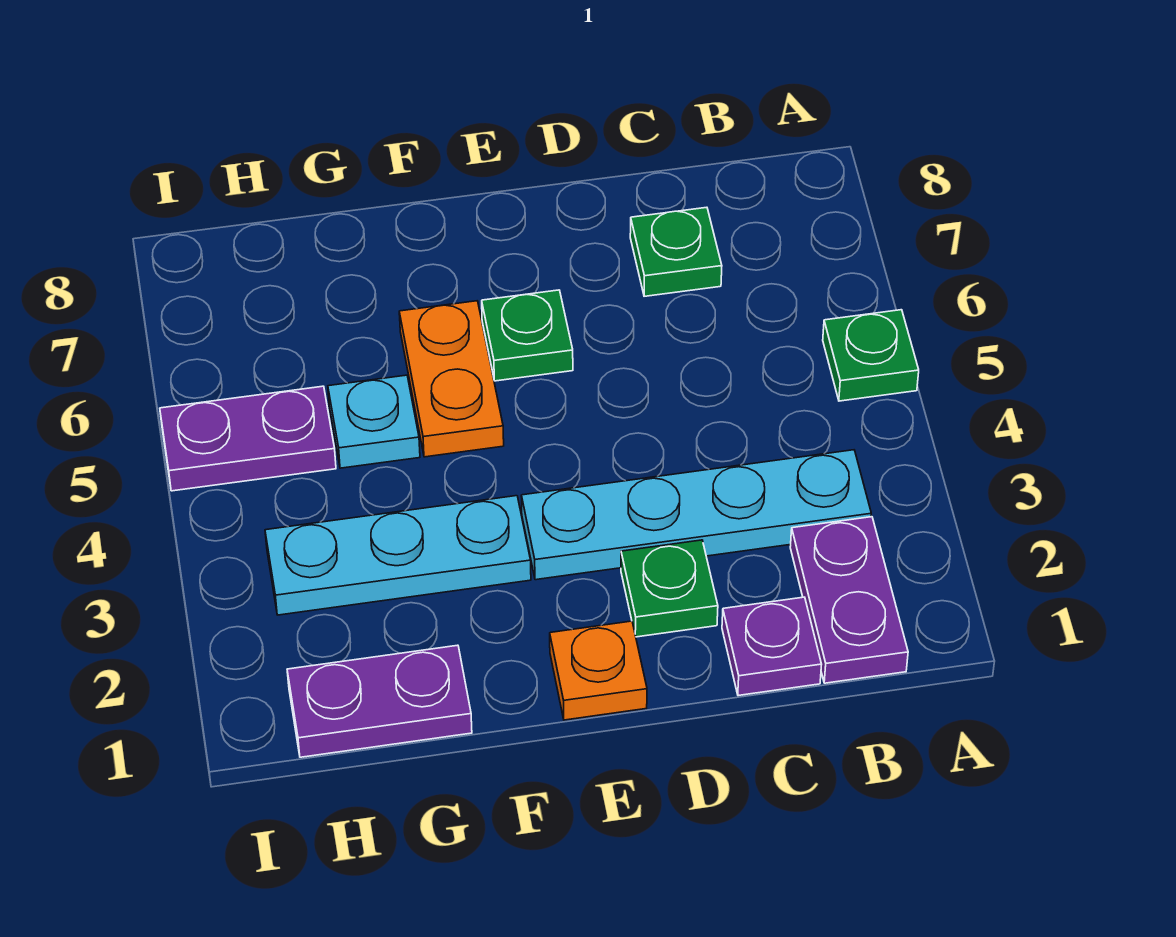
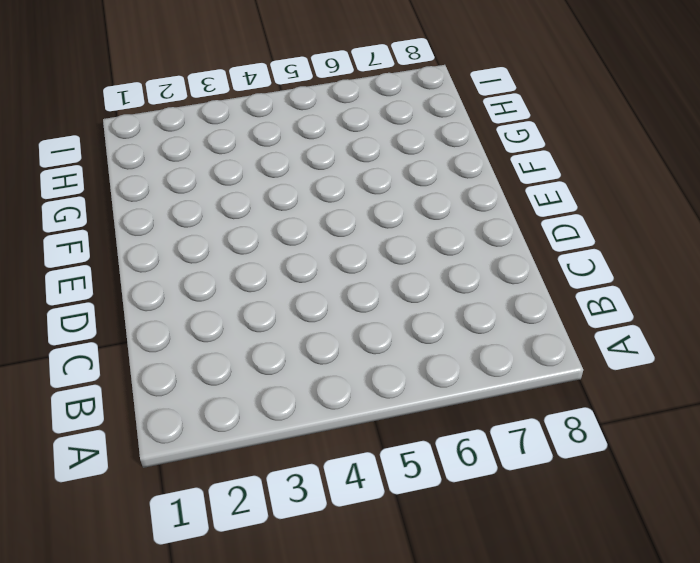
none -> green plate A5 level 1
none -> purple plate B1:B2 level 1
none -> cyan plate B3:E3 level 1

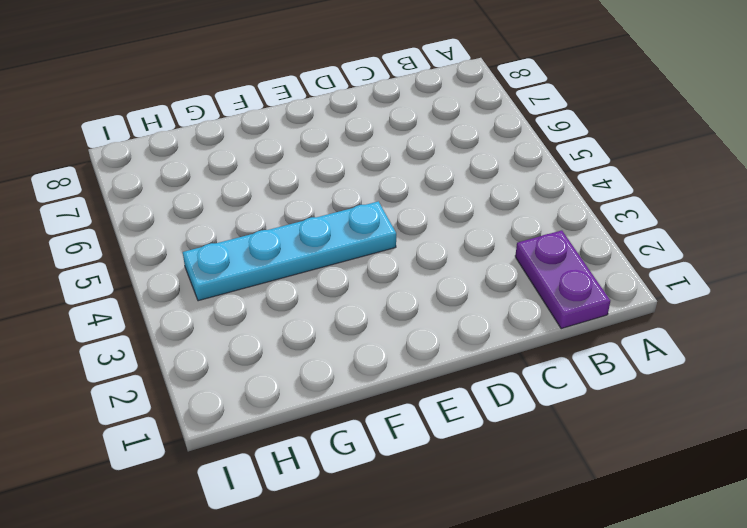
cyan plate E4:H4 level 1 -> cyan plate B3:E3 level 1
none -> green plate A5 level 1
none -> purple plate C1 level 1
none -> green plate C7 level 1

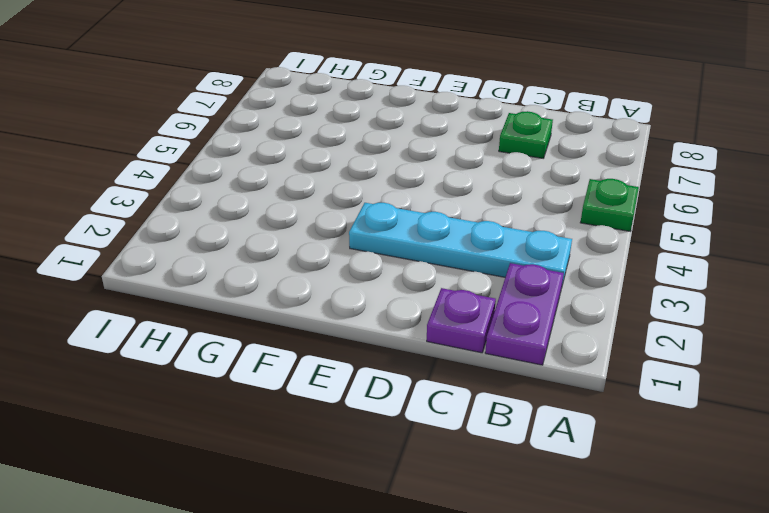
none -> green plate D2 level 1
none -> orange plate E1 level 1
none -> green plate E6 level 1

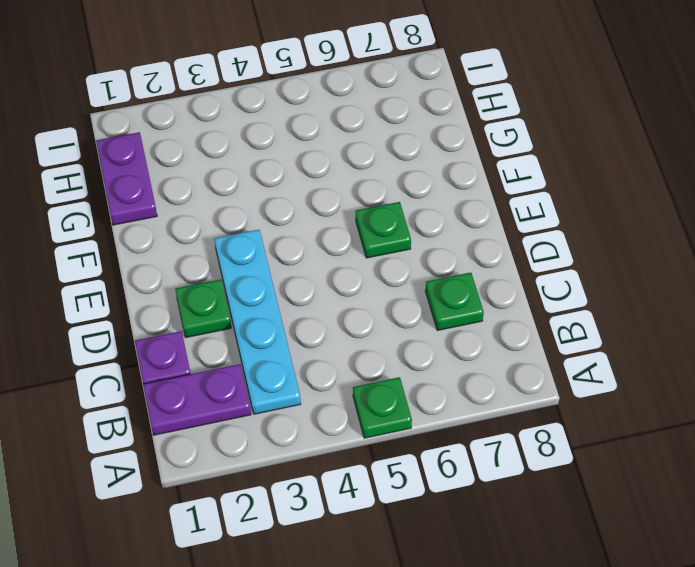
none -> orange plate E1 level 1
none -> cyan plate F3:H3 level 1
none -> orange plate F5:F6 level 1

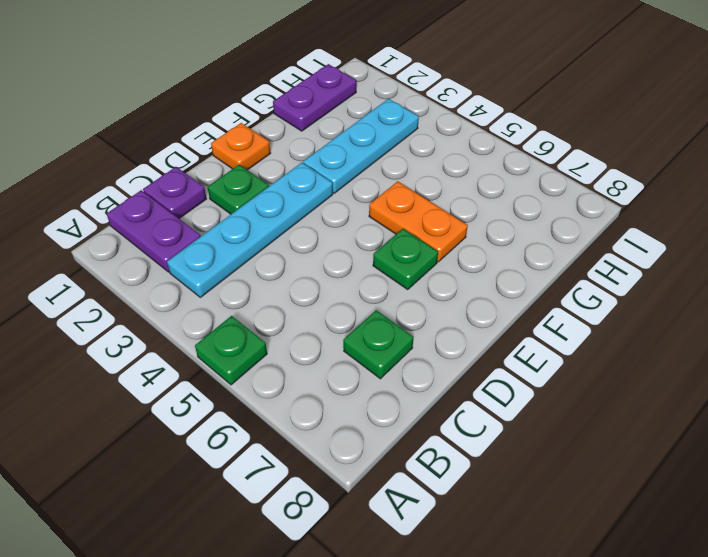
none -> cyan plate G5 level 1
none -> purple plate H5:I5 level 1

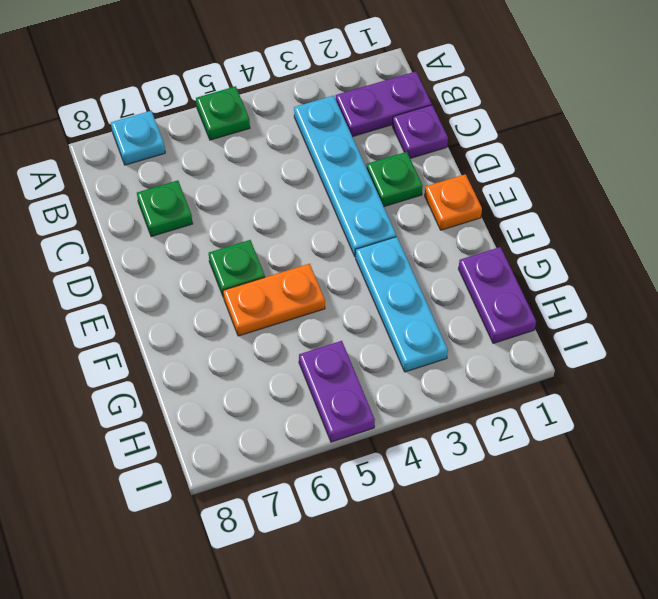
cyan plate A7 level 1 -> cyan plate G5 level 1

